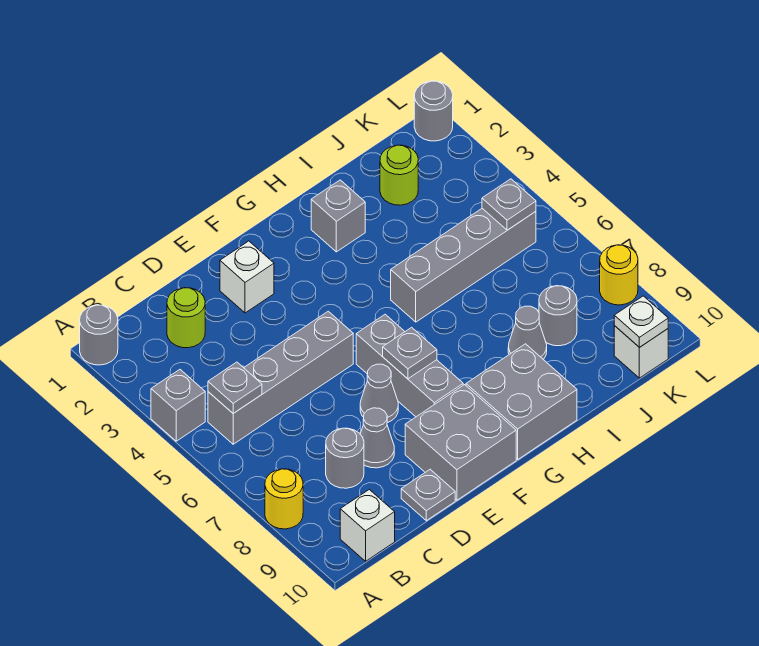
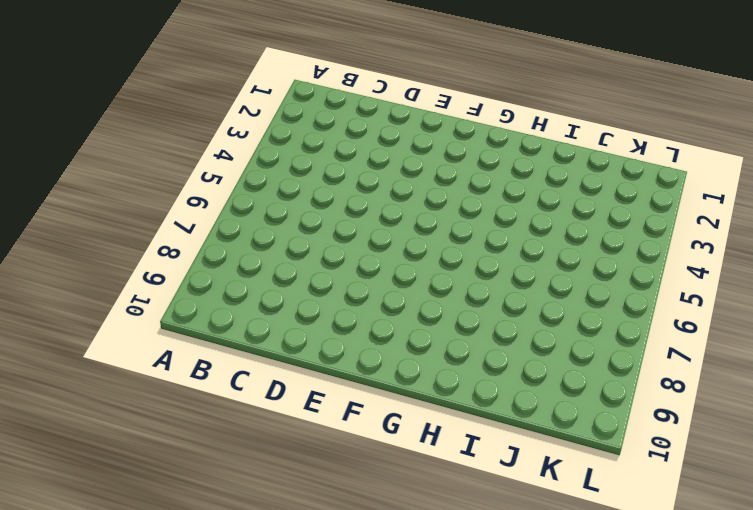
none -> grey round brick A1 level 1
none -> grey brick A4 level 1
none -> yellow round brick A8 level 1

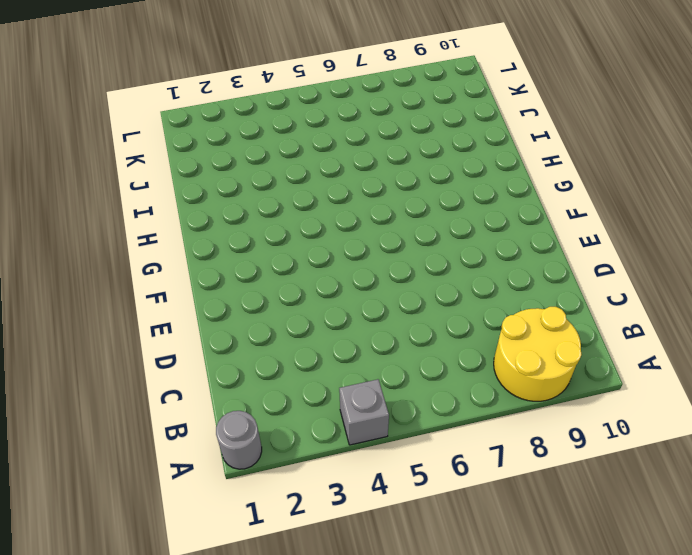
yellow round brick A8:B9 level 1 -> yellow round brick A8 level 1
none -> grey brick B5:E5 level 1
none -> white brick B10 level 1
none -> lime round brick C2 level 1

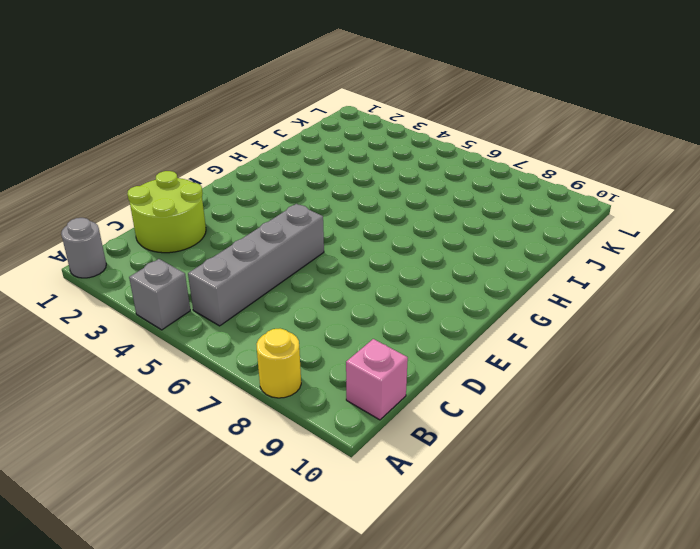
pink brick B10 level 1 -> white brick B10 level 1
lime round brick C1:D2 level 1 -> lime round brick C2 level 1
none -> grey round brick C8 level 1
none -> grey cone D8 level 1
none -> grey plate D10 level 1

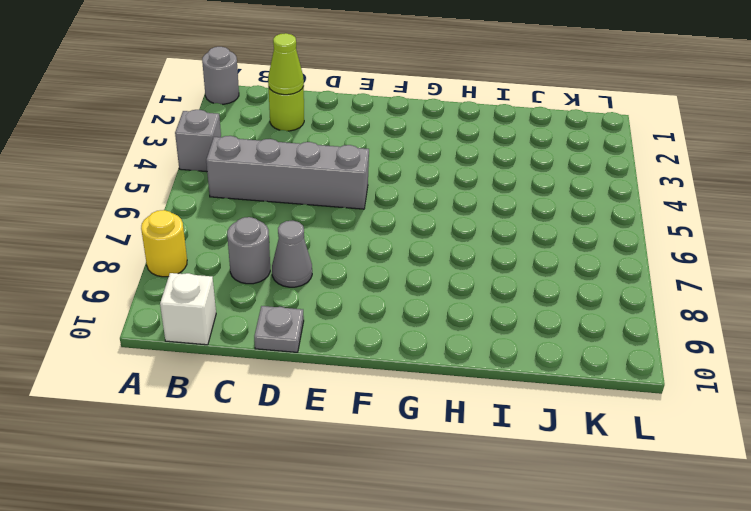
lime cone C2 level 2 -> none
none -> white brick E2 level 1
none -> grey cone E7 level 1
none -> grey brick E9:F10 level 1

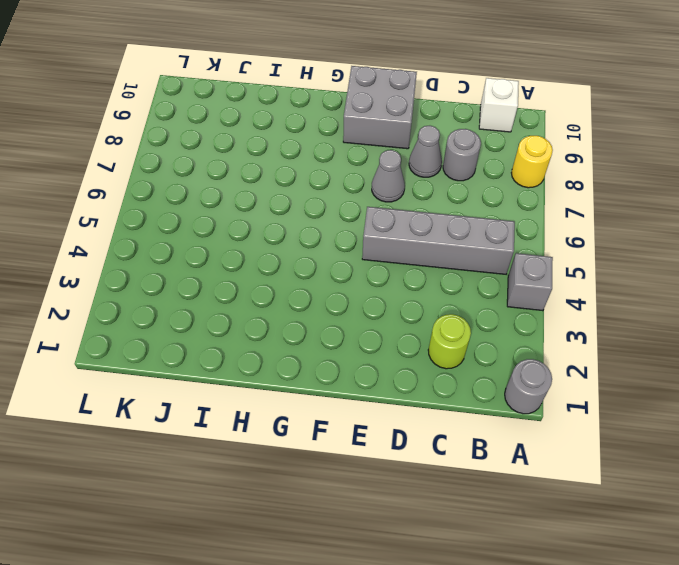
none -> grey plate D10 level 1
none -> white brick E2 level 1
none -> grey brick F6:F8 level 1

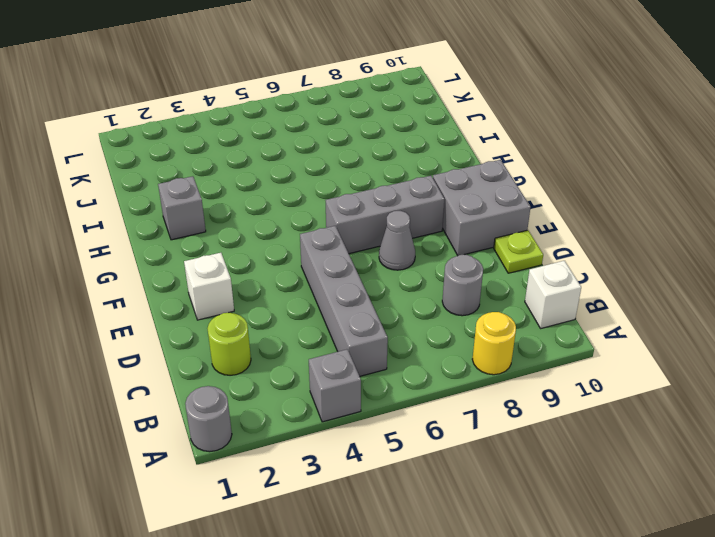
lime plate D10 level 1 -> grey plate D10 level 1
none -> grey cone D8 level 1
none -> grey brick G9:H10 level 1
none -> grey brick H5:K5 level 1

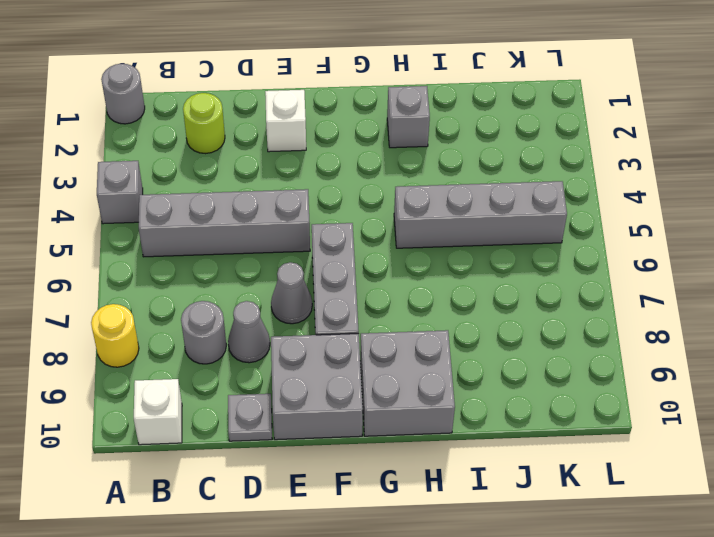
none -> grey cone I8 level 1
none -> lime round brick J2 level 1
none -> grey round brick J8 level 1

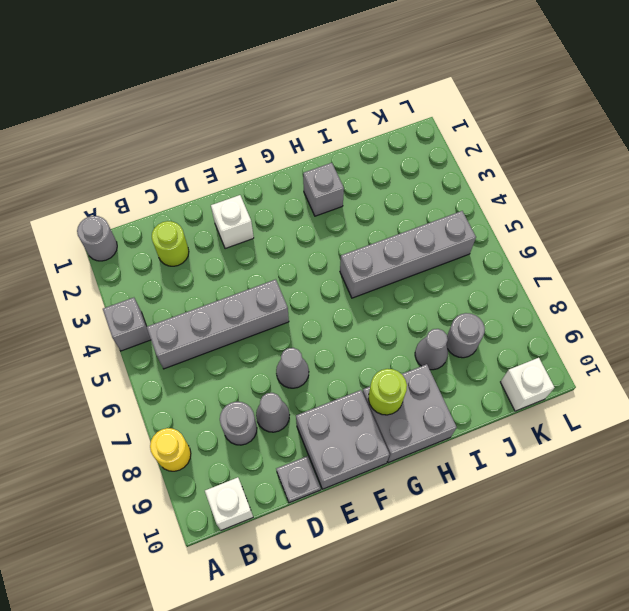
lime round brick G9 level 2 -> lime round brick J2 level 1
none -> grey brick F6:F8 level 1
none -> grey round brick L1 level 1
none -> yellow round brick L8 level 1

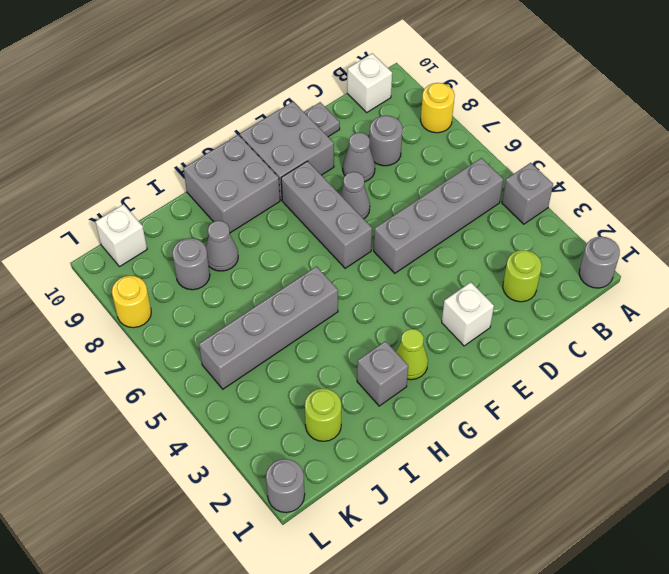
lime cone G2 level 1 -> none
none -> grey plate B5 level 2
none -> grey plate F7 level 2
none -> grey plate K5 level 2

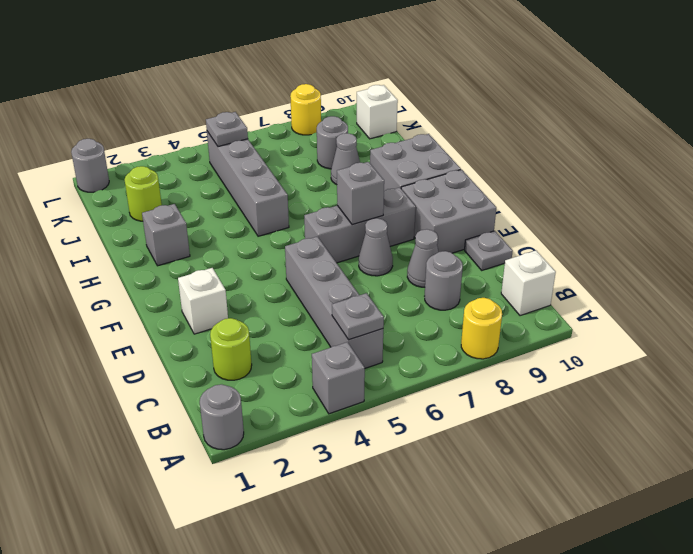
grey brick F7 level 2 -> grey plate F7 level 2
none -> white plate K10 level 2

